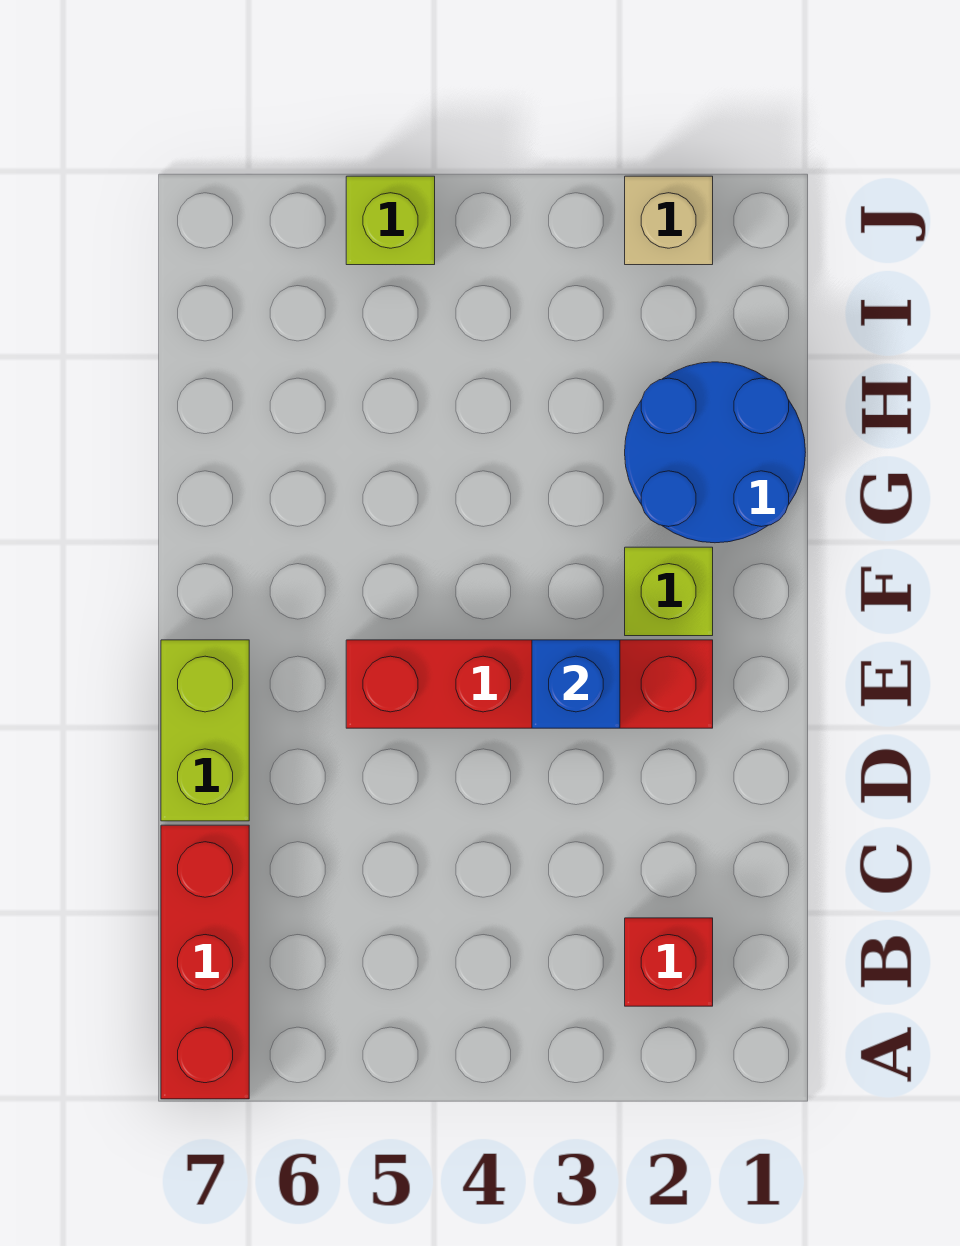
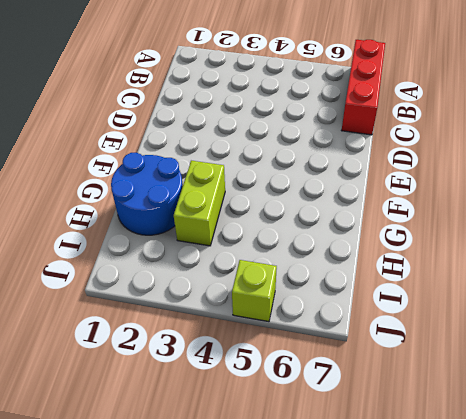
lime brick G3:H3 level 1 -> lime brick D7:E7 level 1
none -> red brick B2 level 1
none -> red brick E2:E5 level 1

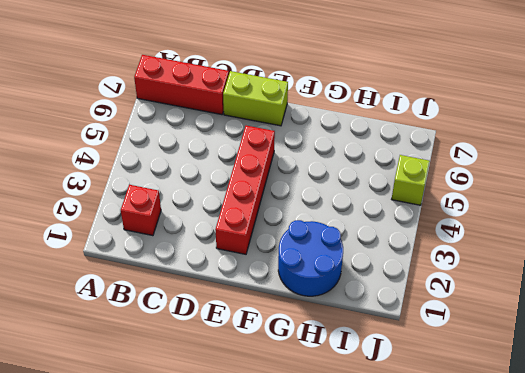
none -> lime brick F2 level 1
none -> tan brick J2 level 1

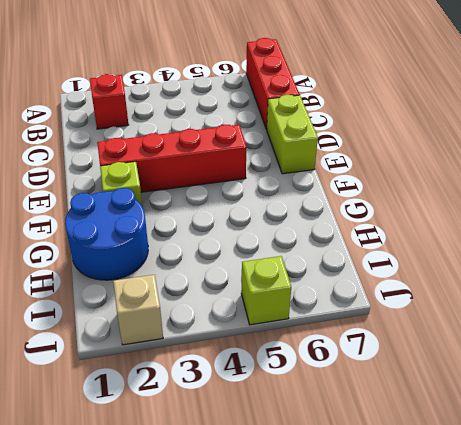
none -> blue brick E3 level 2

